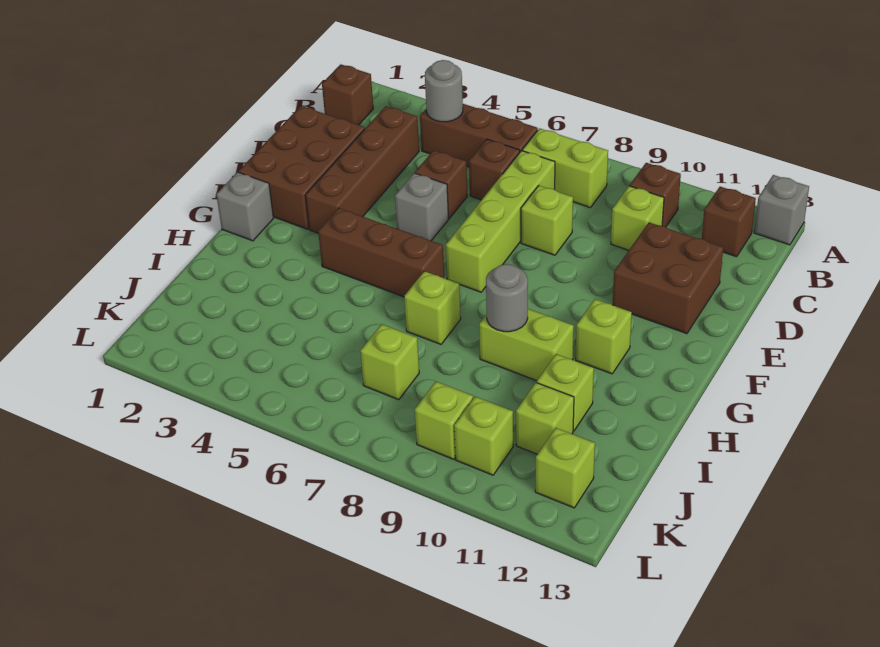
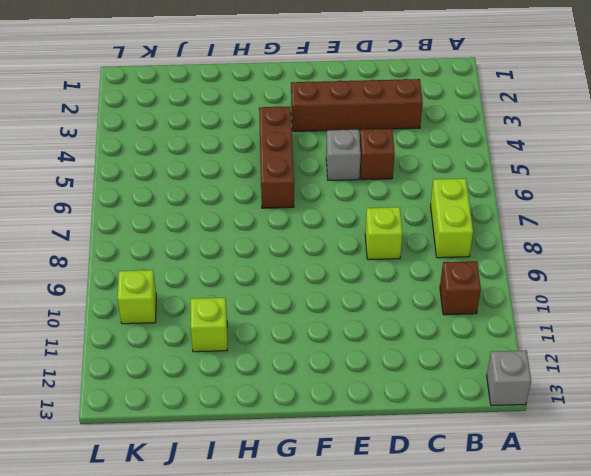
none -> brown brick B1 level 1
none -> brown brick B4:B6 level 1
none -> brown brick B12 level 1

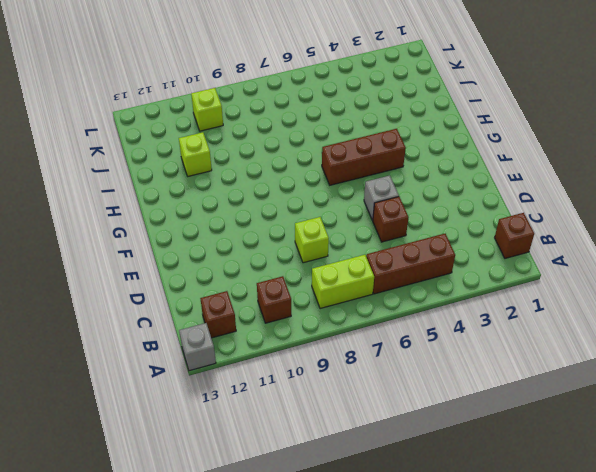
none -> brown brick C3:F3 level 1
none -> brown brick C6 level 1
none -> lime brick C7:F7 level 1

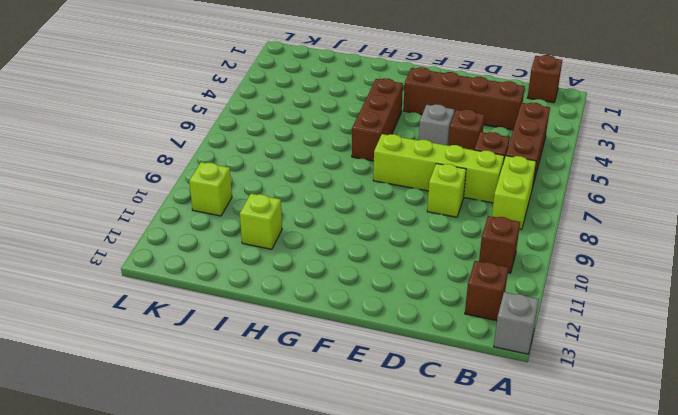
none -> lime brick C10 level 1
none -> brown brick D1:F2 level 1
none -> brown brick D11:E12 level 1

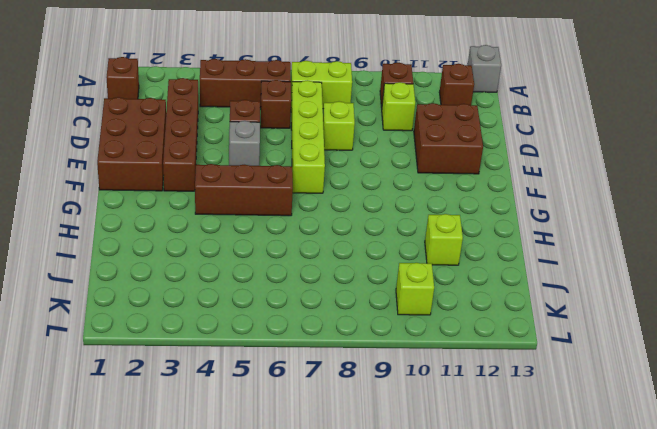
none -> grey brick G1 level 1
none -> lime brick G11 level 1
none -> lime brick H7 level 1

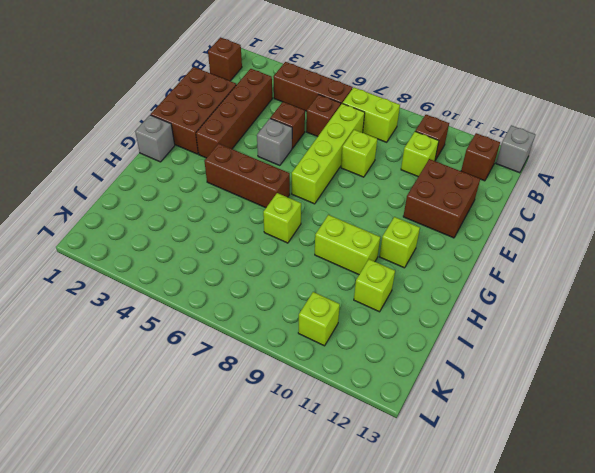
none -> lime brick J7 level 1
none -> lime brick J11 level 1
none -> lime brick K9 level 1

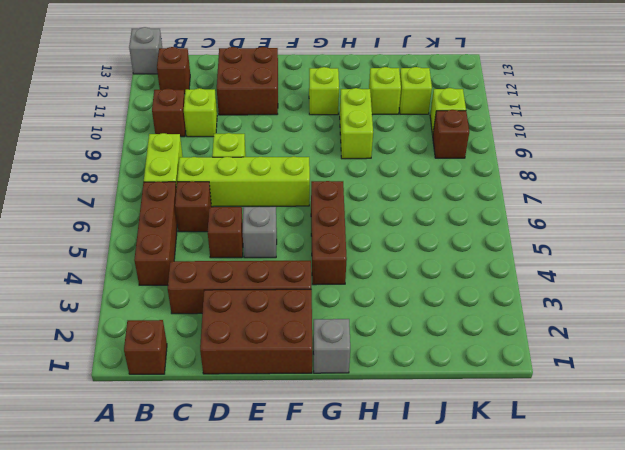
brown brick K9 level 1 -> lime brick K9 level 1
none -> lime brick H7 level 1
none -> lime brick J7 level 1
none -> lime brick K12 level 1

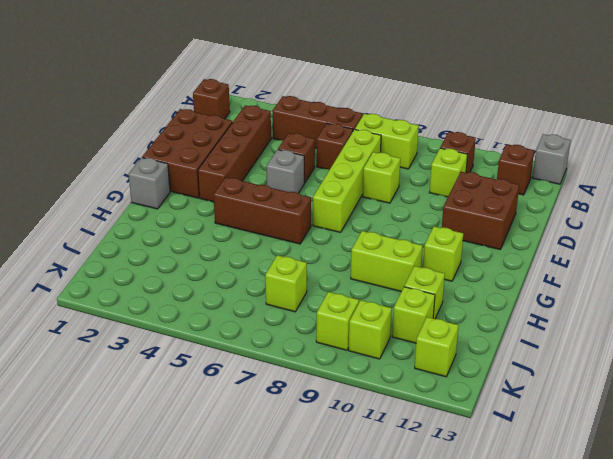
none -> lime brick H7 level 1
none -> grey round brick B4 level 2
none -> grey round brick H9 level 2

